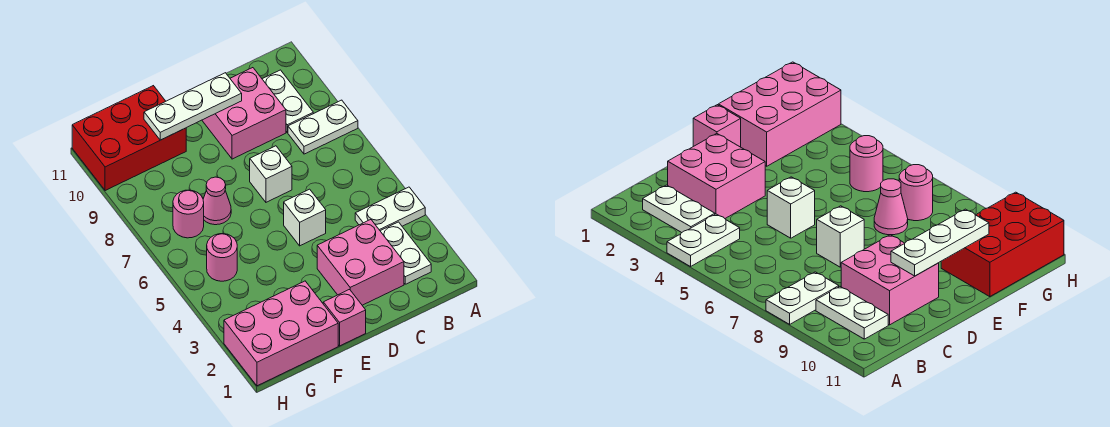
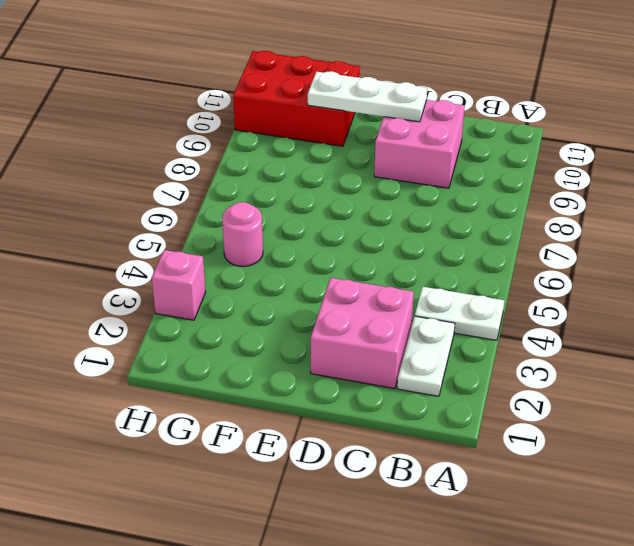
pink brick H3 level 1 -> pink brick E1 level 1
none -> white plate A8:B8 level 1
none -> white plate B9:B10 level 1
none -> white brick D5 level 1

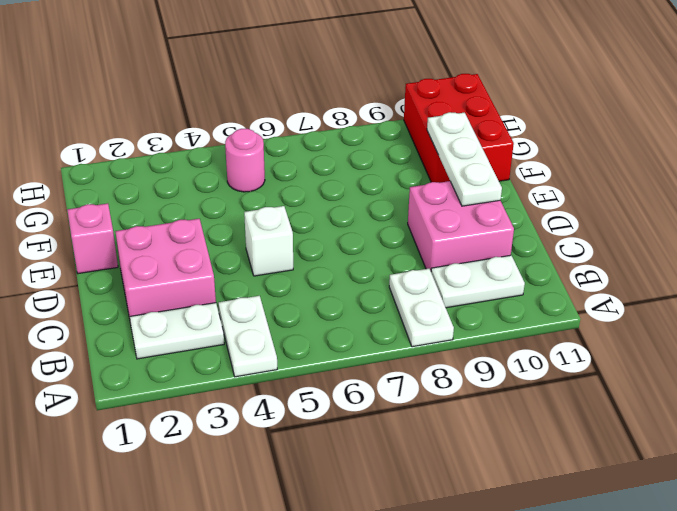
none -> white brick D7 level 1
none -> pink brick F1:H2 level 1
none -> pink cone F7 level 1

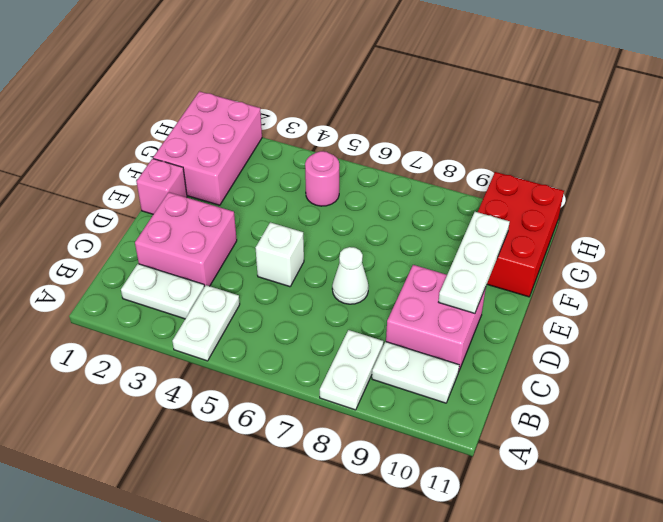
white cone D7 level 1 -> white brick D7 level 1
none -> pink cone F7 level 1
none -> pink round brick G7 level 1

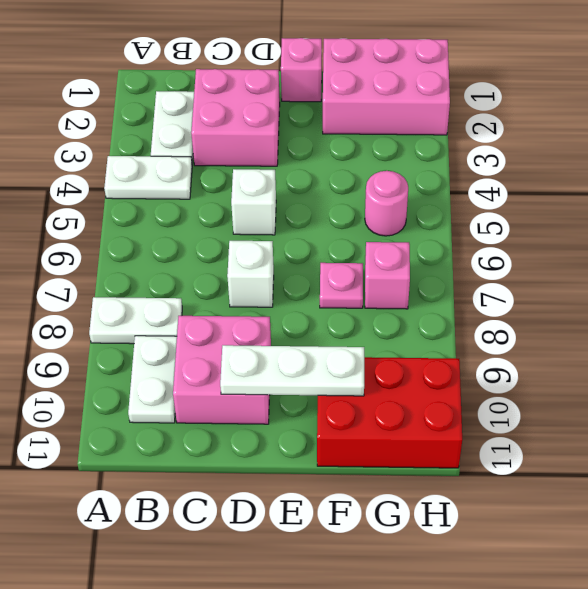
pink plate F7 level 1 -> pink cone F7 level 1
pink brick G7 level 1 -> pink round brick G7 level 1

